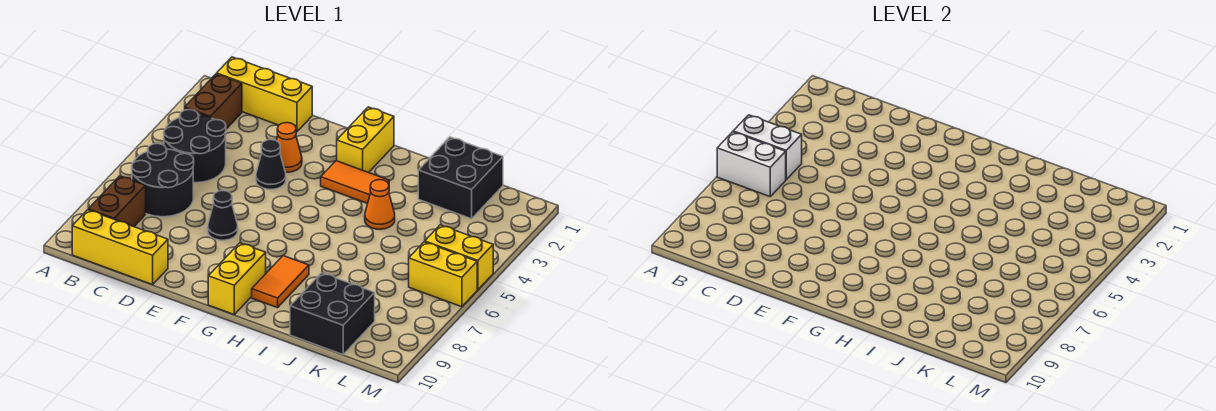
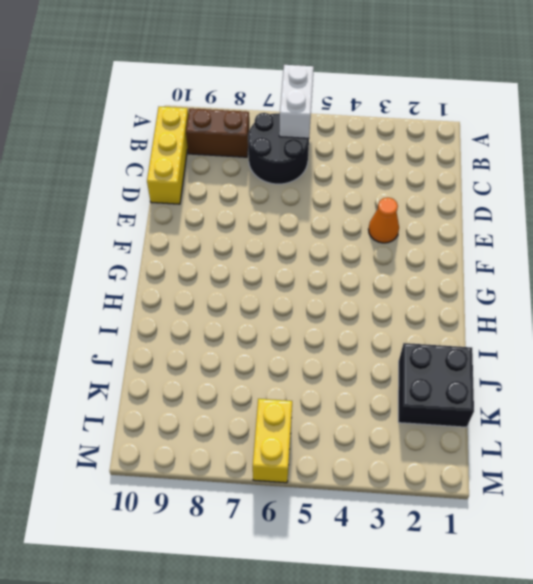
none -> yellow brick B1:D1 level 1
none -> brown brick B2:B3 level 1
none -> black round brick B4:C5 level 1

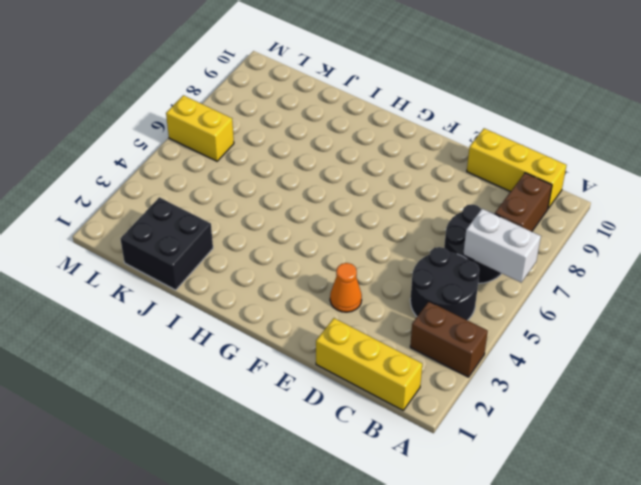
brown brick A3:B3 level 1 -> brown brick B2:B3 level 1
none -> black cone E4 level 1
none -> black cone E7 level 1
none -> yellow brick G1:G2 level 1

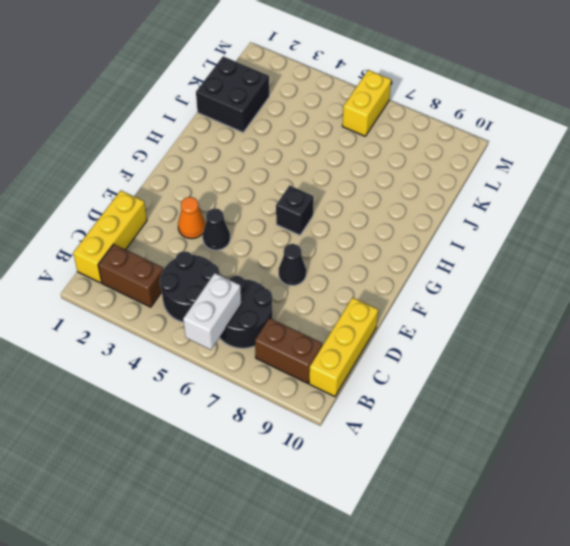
black brick G6 level 1 -> none
none -> yellow brick G1:G2 level 1
none -> orange tile G3:H3 level 1
none -> yellow brick G9:G10 level 1

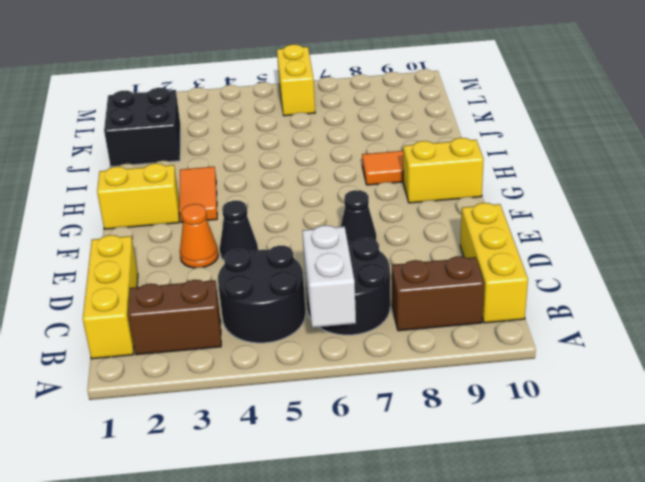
none -> orange cone I4 level 1
none -> black brick J9:K10 level 1
none -> yellow brick L5:M5 level 1

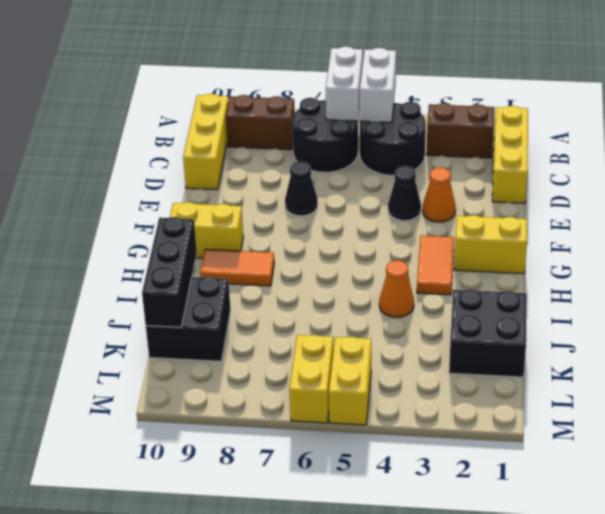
black brick I10:K10 level 2 -> none

